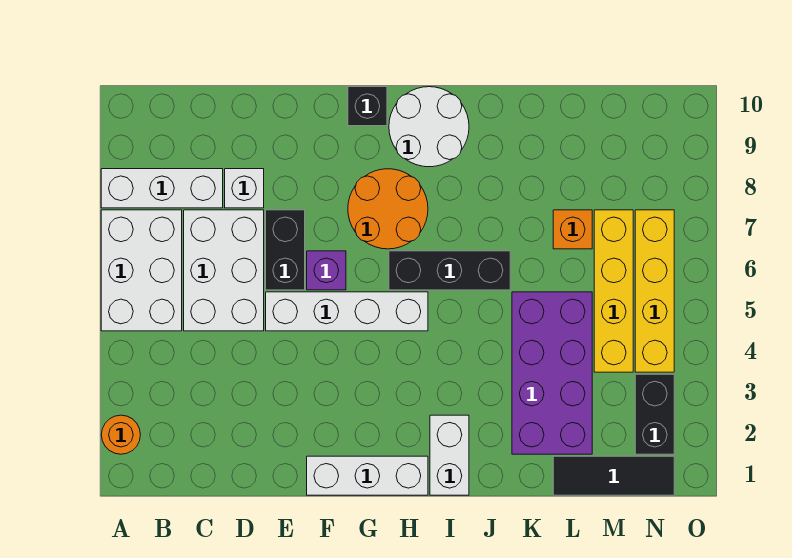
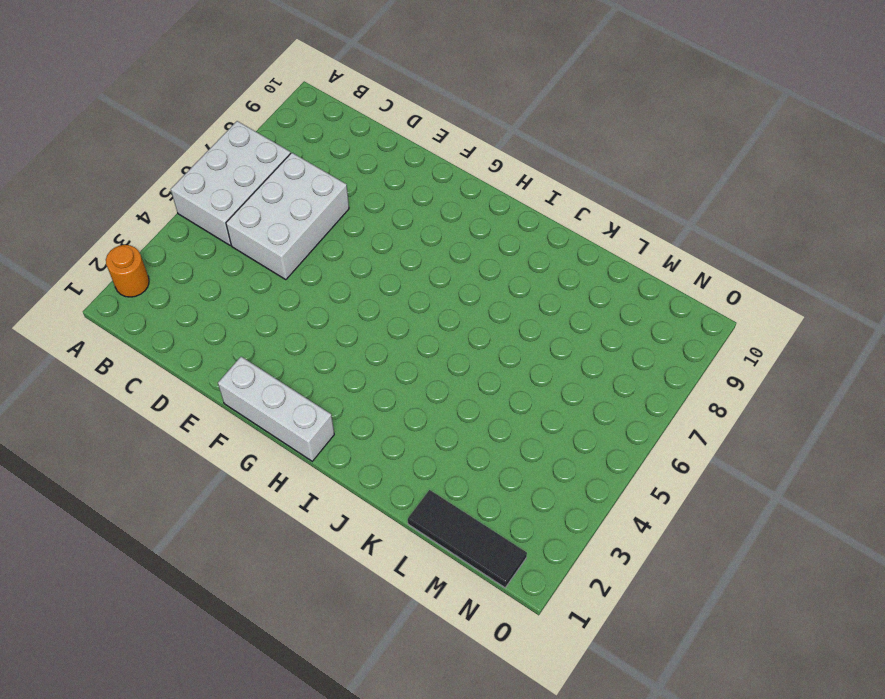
none -> white brick A8:C8 level 1
none -> white brick D8 level 1
none -> white brick E5:H5 level 1

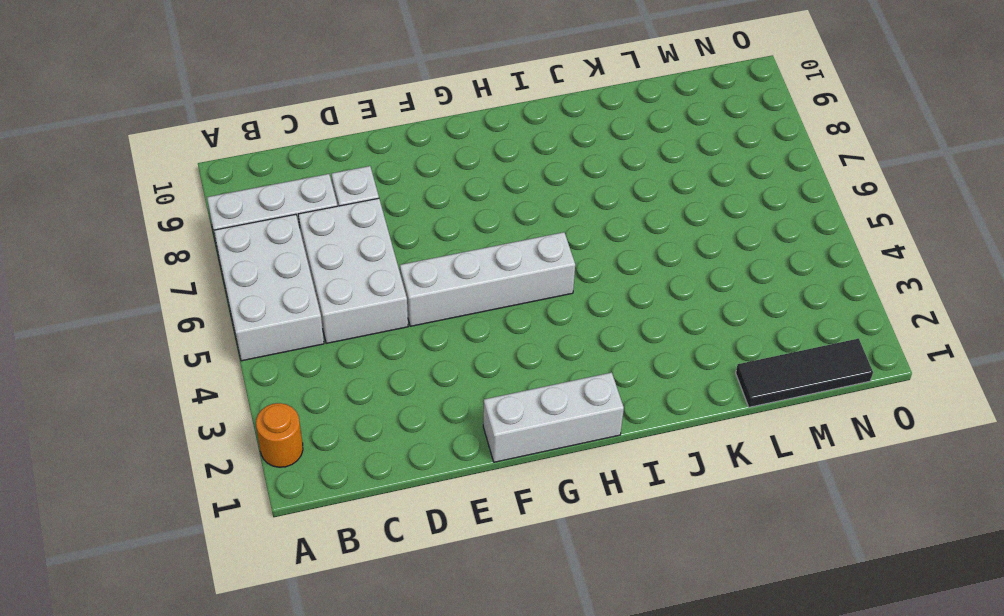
none -> black brick E6:E7 level 1
none -> purple brick F6 level 1
none -> orange round brick G7:H8 level 1

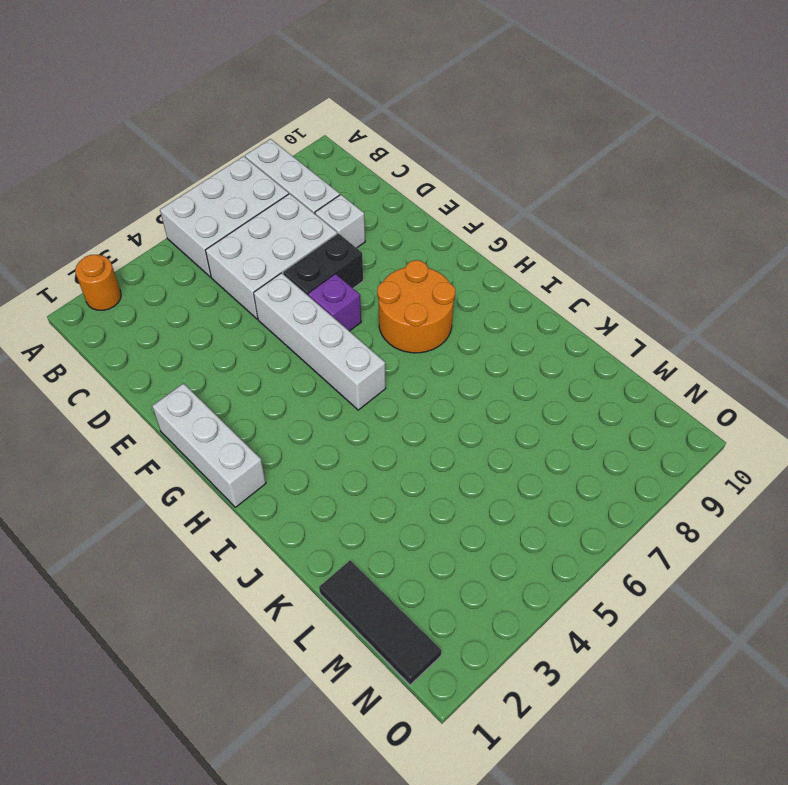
none -> black brick G10 level 1
none -> black brick H6:J6 level 1
none -> white round brick H9:I10 level 1

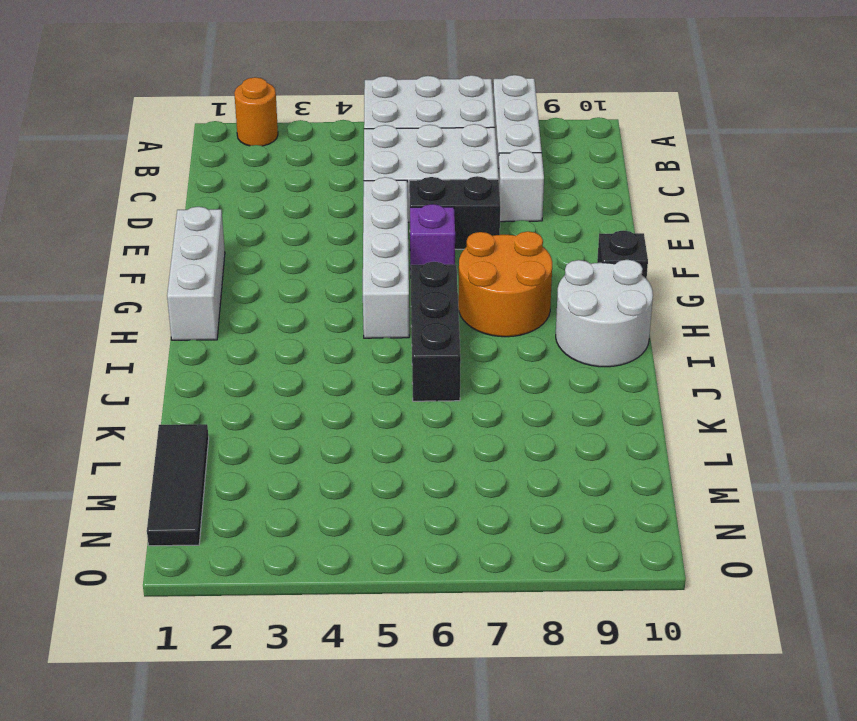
none -> white brick I1:I2 level 1
none -> purple brick K2:L5 level 1
none -> orange brick L7 level 1

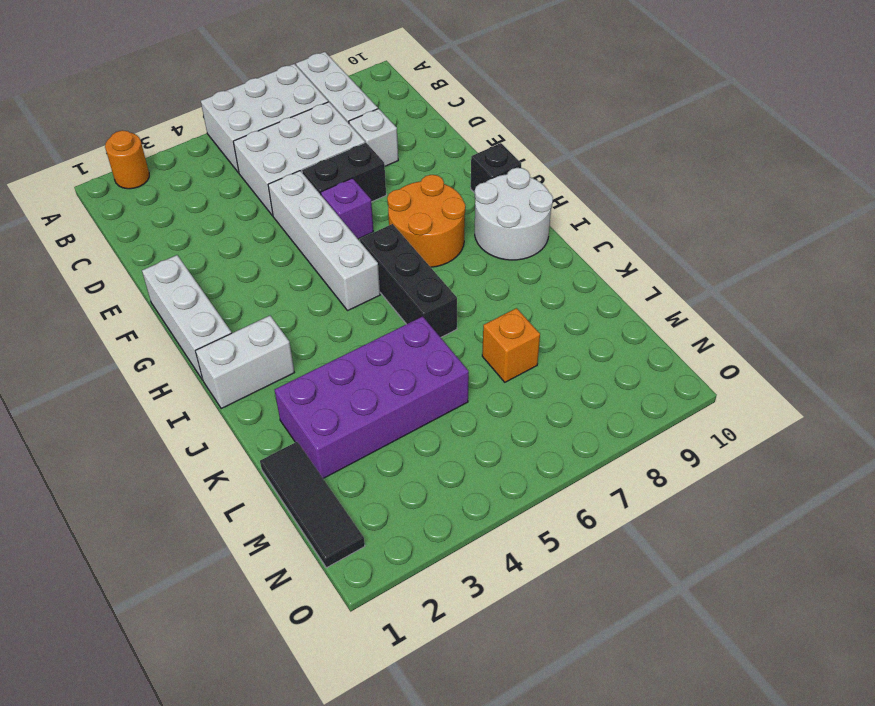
none -> yellow brick M4:M7 level 1
none -> black brick N2:N3 level 1
none -> yellow brick N4:N7 level 1

